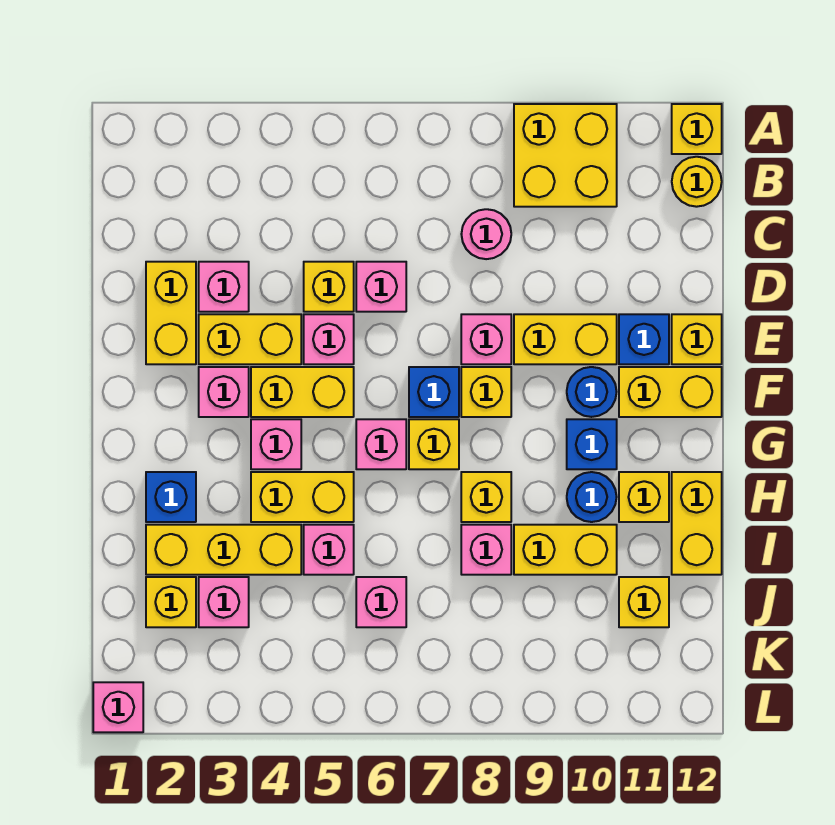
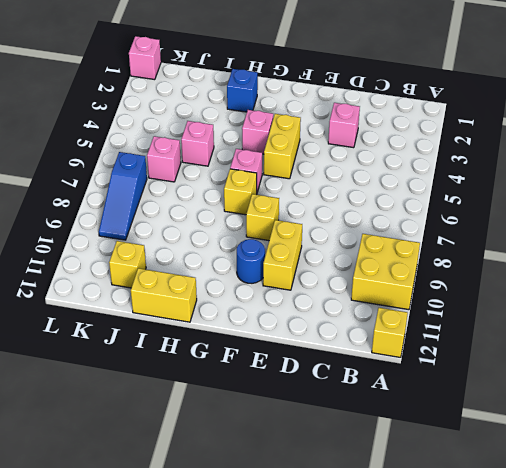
blue slope K7:K9 level 1 top 7 -> none
none -> yellow round brick B12 level 1
none -> pink round brick C8 level 1
none -> yellow brick D2:E2 level 1
none -> yellow brick D5 level 1

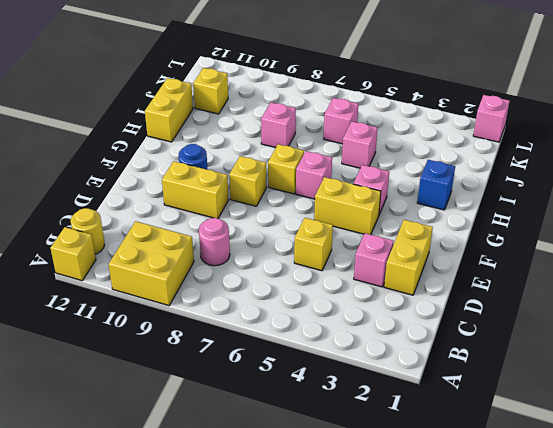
none -> pink brick D6 level 1
none -> yellow brick E3:E4 level 1
none -> pink brick E5 level 1
none -> pink brick E8 level 1

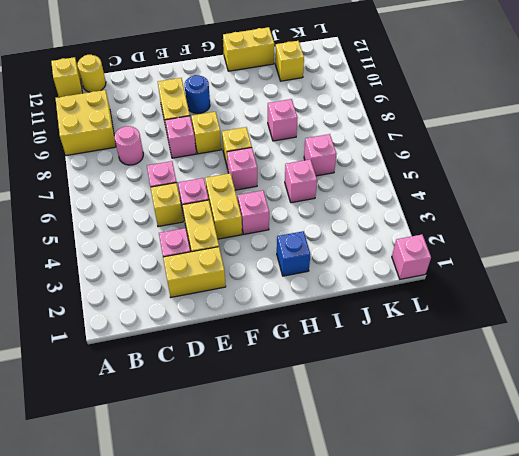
none -> blue brick E11 level 1
none -> yellow brick E12 level 1
none -> pink brick F3 level 1
none -> blue brick F7 level 1

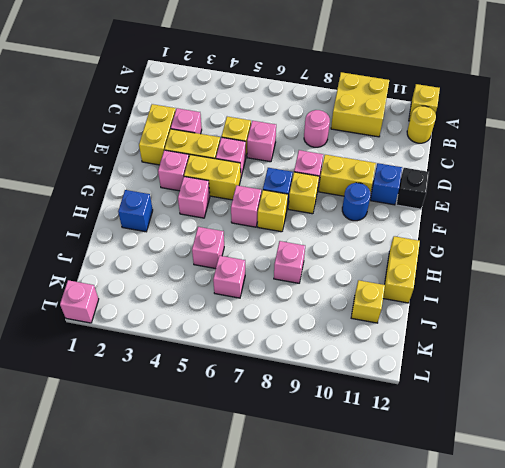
black brick E12 level 1 -> yellow brick E12 level 1
none -> yellow brick F11:F12 level 1
none -> blue brick G10 level 1
none -> yellow brick H4:H5 level 1
none -> yellow brick H8 level 1

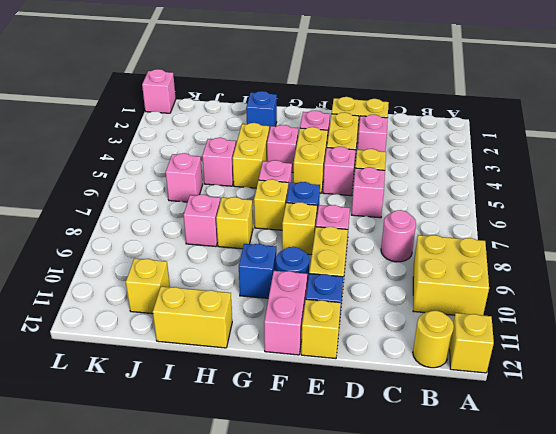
pink brick F11:F12 level 1 -> yellow brick F11:F12 level 1
none -> blue round brick H10 level 1
none -> yellow brick H11 level 1
none -> yellow brick I2:I4 level 1
none -> yellow brick I9:I10 level 1

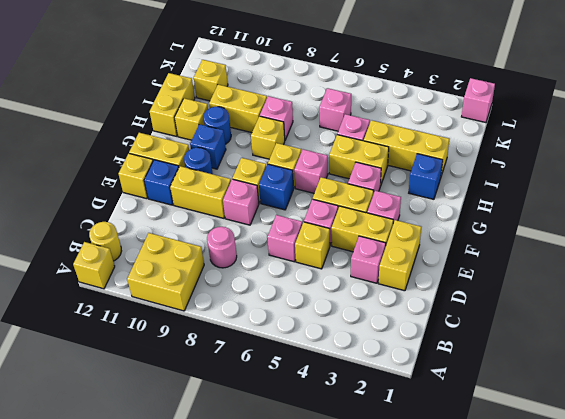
none -> yellow brick J2 level 1
none -> pink brick J3 level 1

